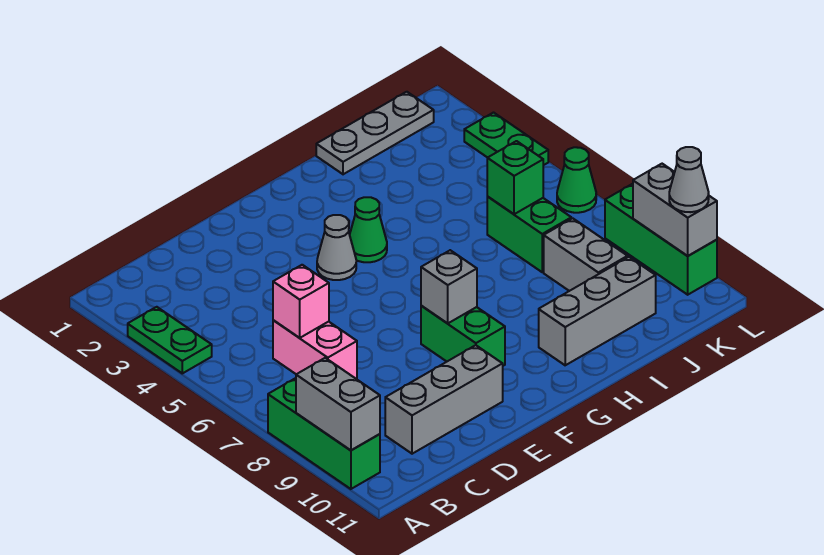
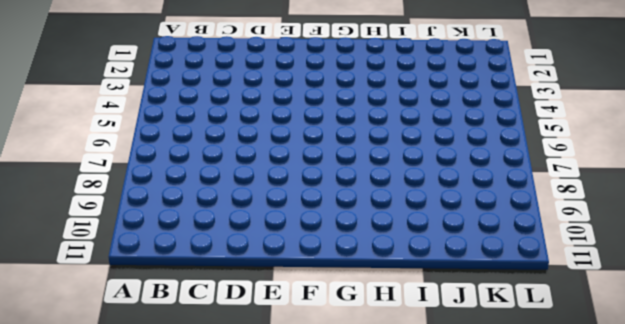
none -> green plate A3:A4 level 1
none -> green brick A8:A10 level 1
none -> pink brick C6:C7 level 1

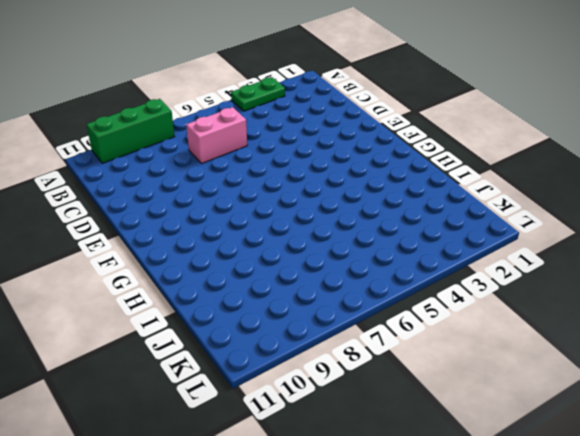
none -> grey brick C10:E10 level 1
none -> grey cone F4 level 1
none -> green brick F8:F9 level 1

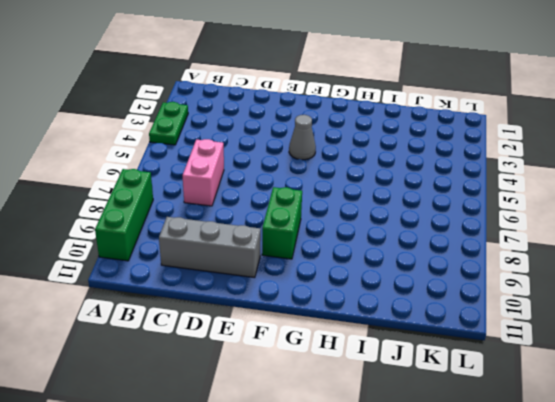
none -> green cone G4 level 1
none -> grey brick H10:J10 level 1
none -> grey plate I1:K1 level 1

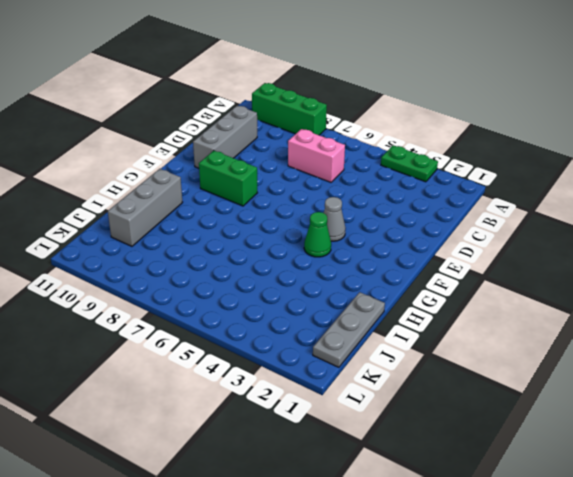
none -> green brick J6:J7 level 1
none -> grey brick J8:J9 level 1
none -> green plate L3:L4 level 1

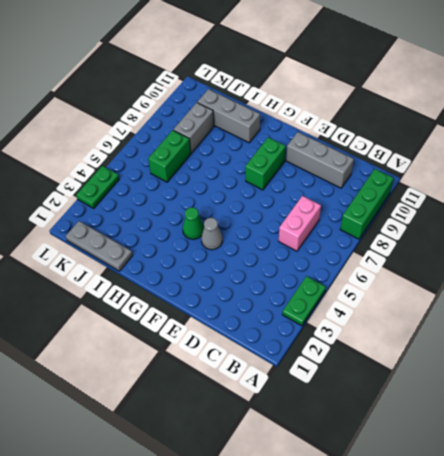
none -> green cone L6 level 1
none -> green brick L8:L10 level 1
none -> grey brick A9:A10 level 2

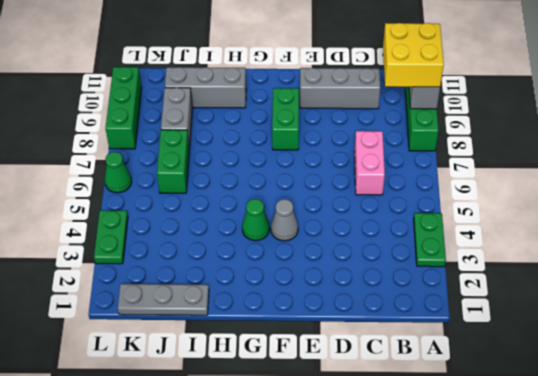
yellow brick A9:B10 level 3 -> none
none -> pink brick C6 level 2
none -> grey brick F8 level 2
none -> green brick J6 level 2

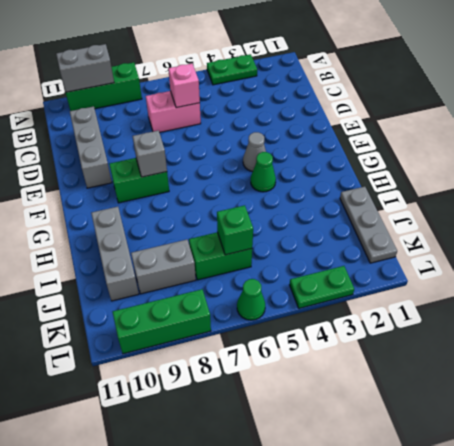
none -> grey brick L9:L10 level 2
none -> grey cone L10 level 3

